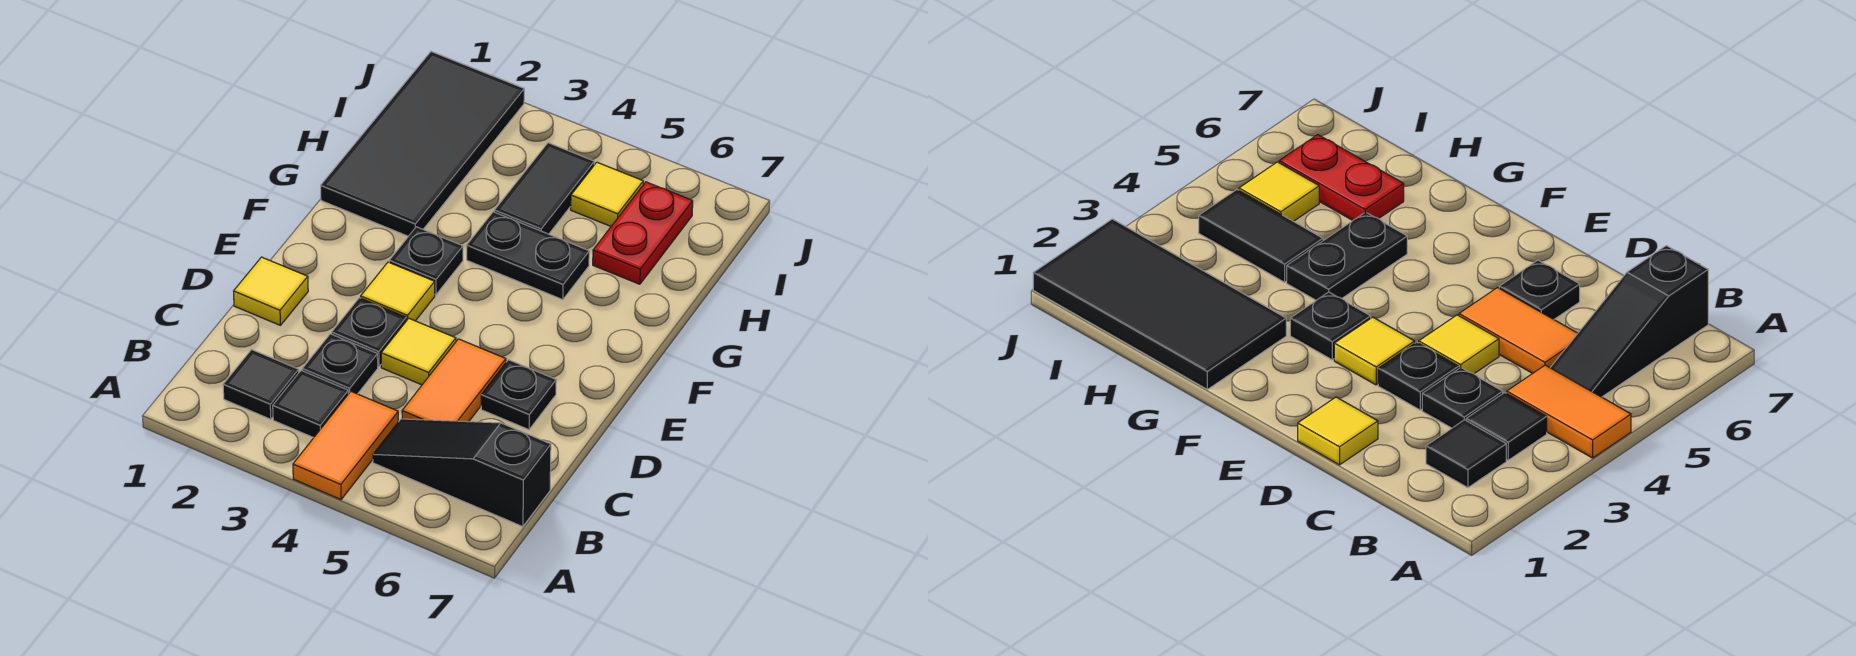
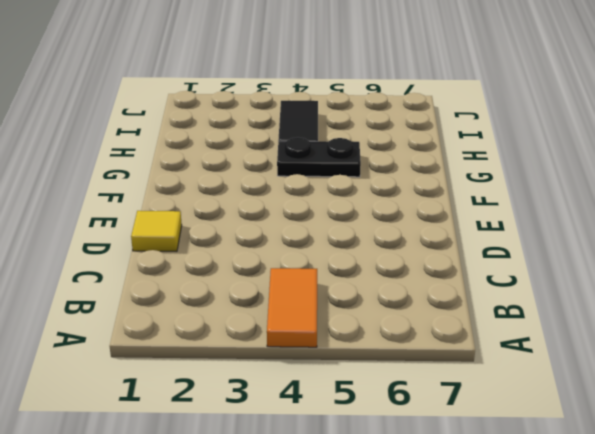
none -> black tile B2 level 1
none -> black tile B3 level 1
none -> black slope B5:B7 level 1 top 7

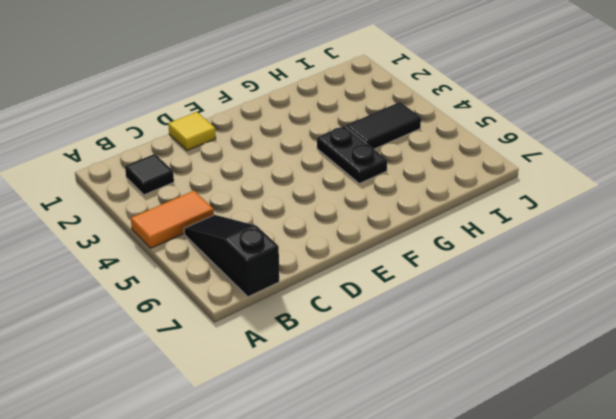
none -> black tile B3 level 1
none -> black plate C3 level 1
none -> orange tile C5:D5 level 1

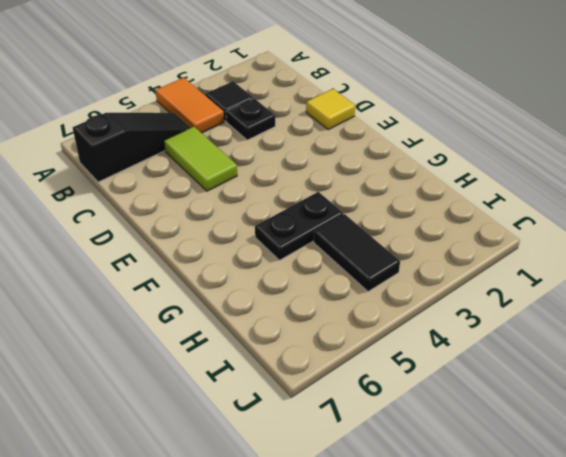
lime tile C5:D5 level 1 -> orange tile C5:D5 level 1
none -> black tile B2 level 1
none -> black plate D3 level 1
none -> yellow tile D4 level 1

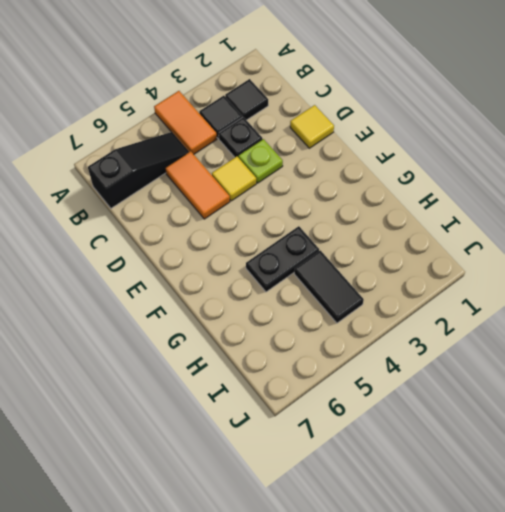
lime plate D3 level 1 -> black plate D3 level 1
none -> black plate D6 level 1
none -> yellow tile E3 level 1
none -> black plate F3 level 1

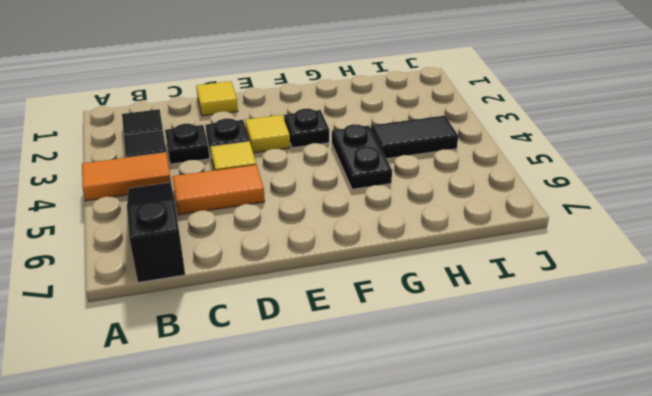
none -> black plate D6 level 1
none -> black tile G1:J2 level 1
none -> red plate H6:I6 level 1

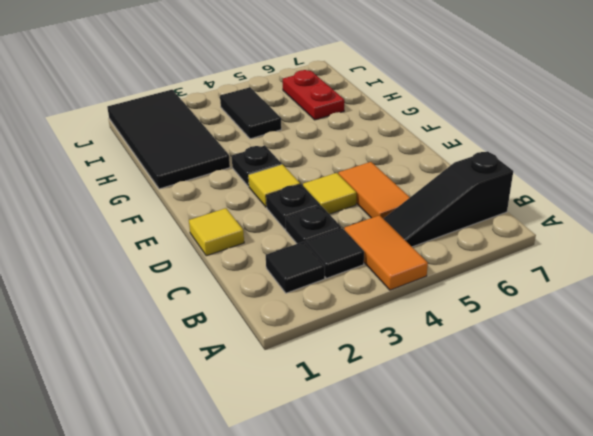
none -> black plate D6 level 1
none -> black plate G4:G5 level 1
none -> yellow tile I5 level 1

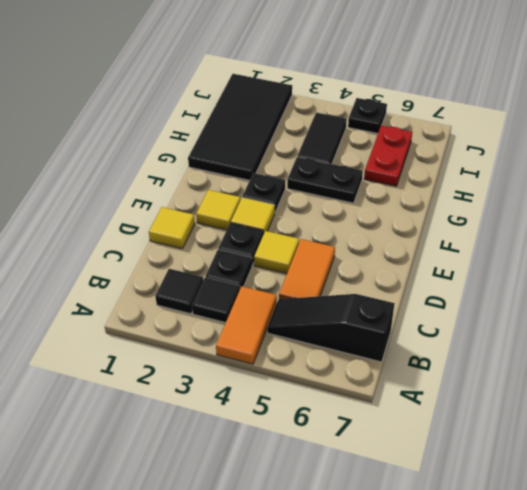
yellow tile E2 level 1 -> yellow tile I5 level 1
black plate J5 level 1 -> black plate D6 level 1

